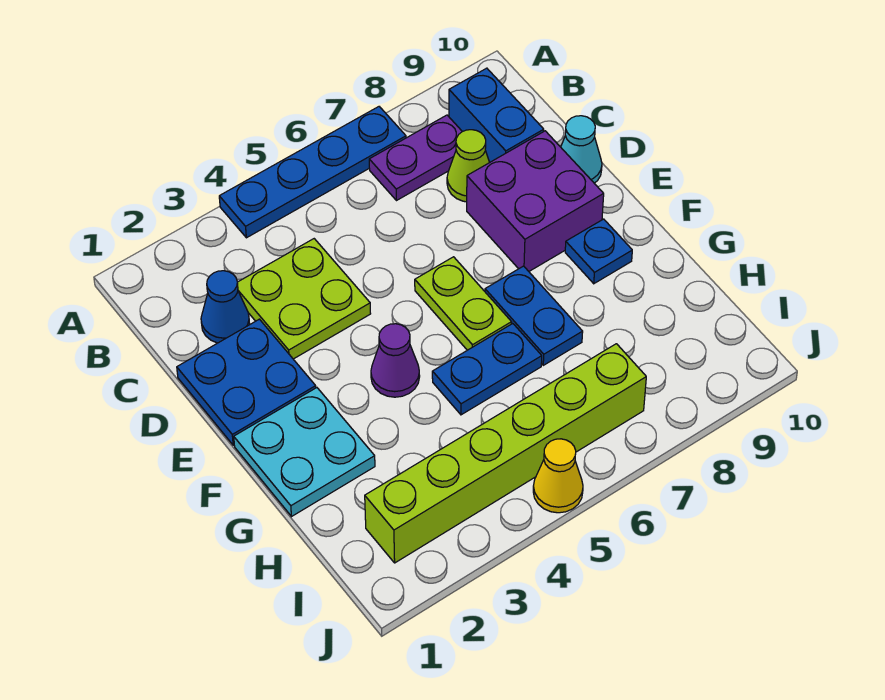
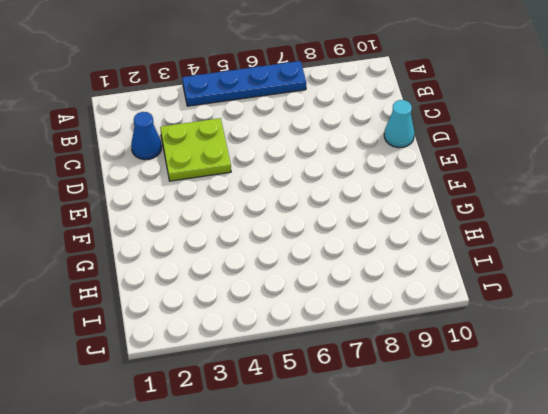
none -> purple plate B7:B8 level 1
none -> blue brick B9:C9 level 1
none -> lime cone C8 level 1

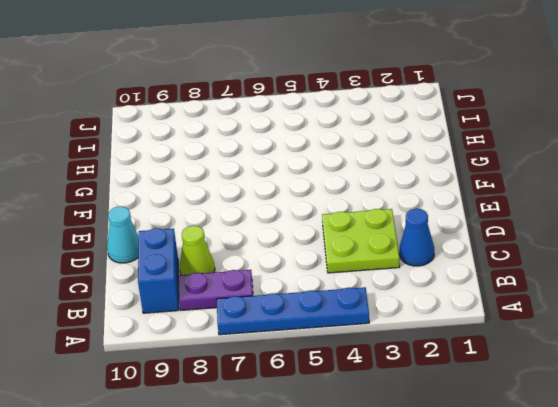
none -> blue plate D1:E2 level 1
none -> purple brick D8:E9 level 1
none -> lime plate E6:F6 level 1

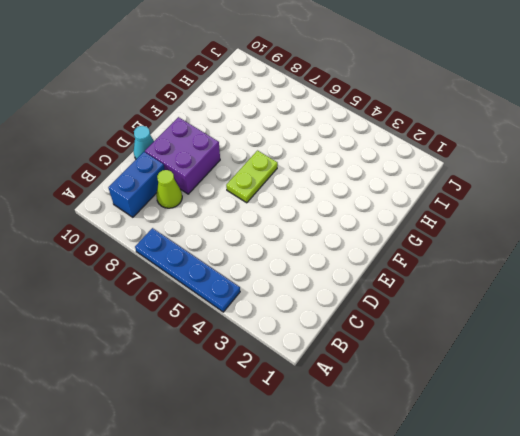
none -> purple plate B7:B8 level 1
none -> blue cone C2 level 1
none -> lime plate C3:D4 level 1

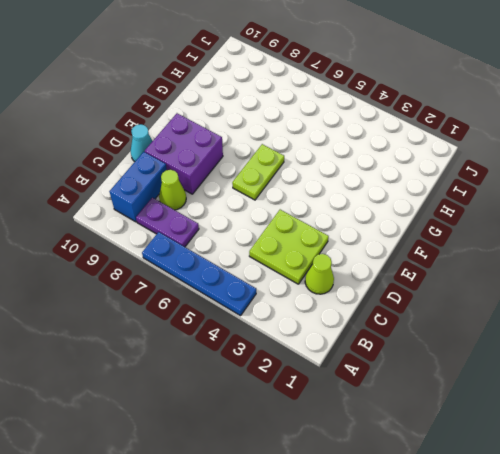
lime cone C2 level 1 -> blue cone C2 level 1
none -> blue plate D1:E2 level 1
none -> cyan plate F1:G2 level 1
none -> purple cone F4 level 1

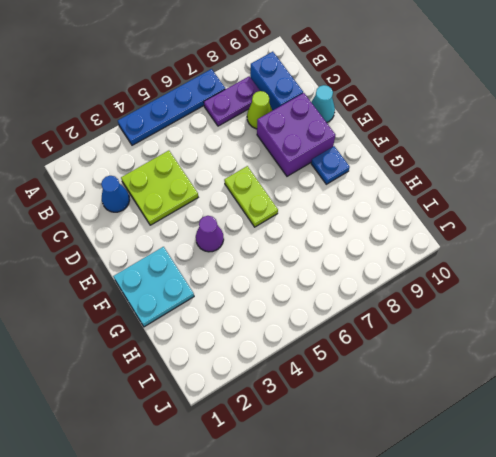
none -> blue plate D1:E2 level 1
none -> blue plate F7:G7 level 1
none -> blue plate G5:G6 level 1

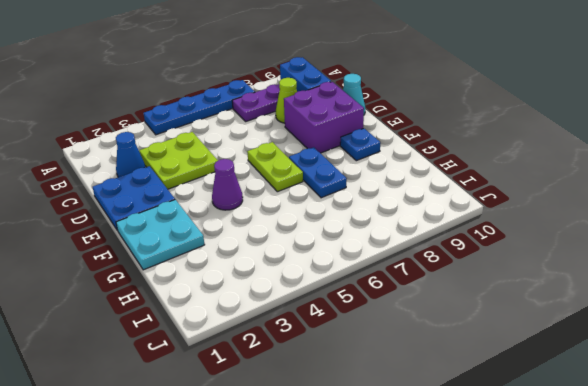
none -> blue plate G5:G6 level 1
none -> lime brick I2:I7 level 1
none -> yellow cone J5 level 1

